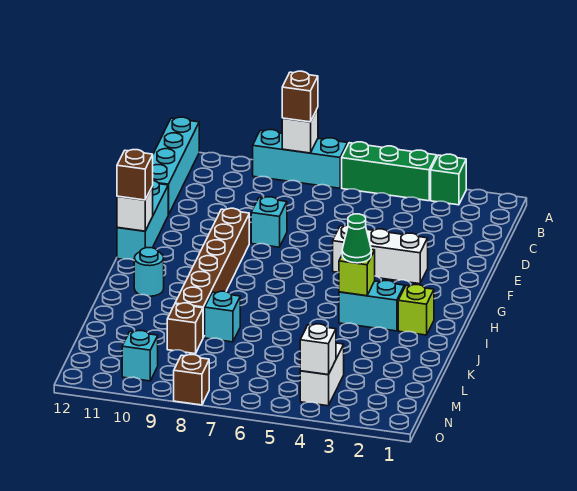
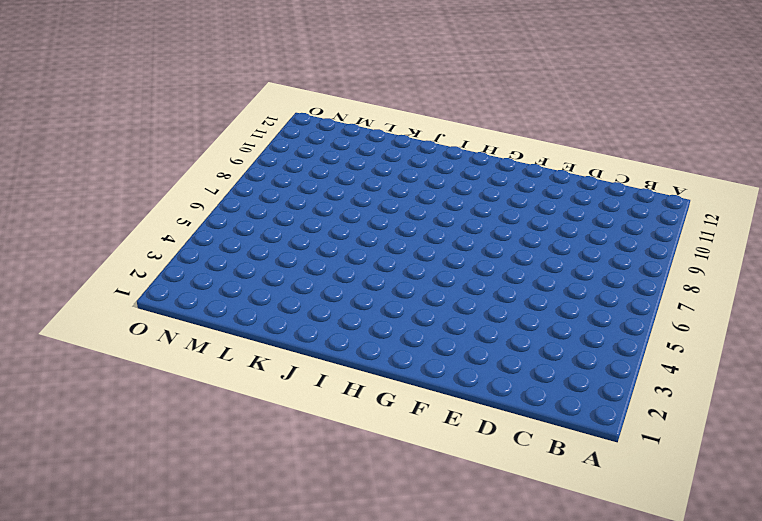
none -> green brick A3 level 1
none -> green brick A4:A6 level 1
none -> cyan brick A7:A9 level 1

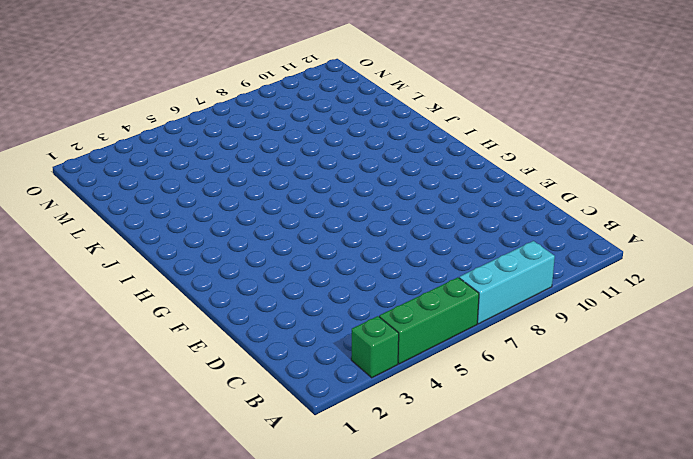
none -> cyan brick A12:D12 level 1
none -> cyan brick E8 level 1
none -> cyan brick E12:G12 level 1

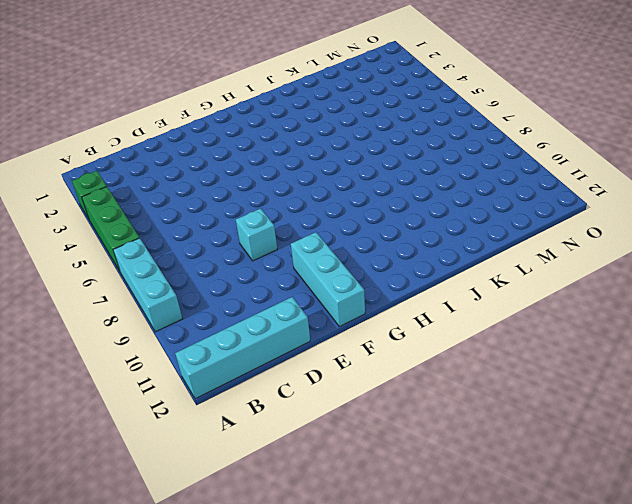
cyan brick F10:F12 level 1 -> cyan brick E12:G12 level 1
none -> white brick F3:F5 level 1
none -> brown brick F9:K9 level 1
none -> lime brick I2 level 1

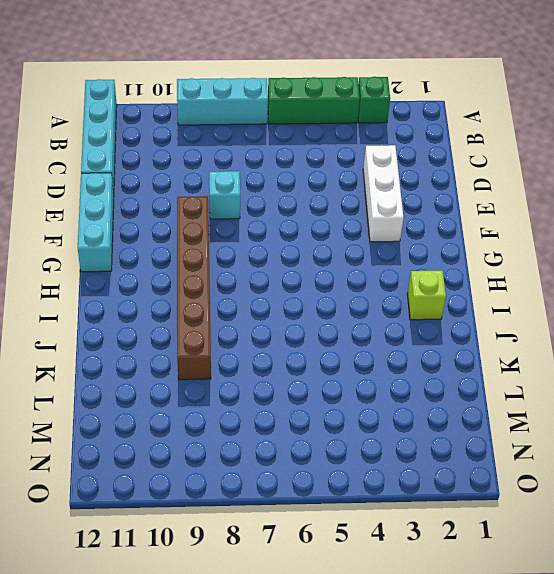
white brick D3:F3 level 1 -> white brick F3:F5 level 1
none -> cyan brick I3:I4 level 1
none -> cyan round brick I11 level 1
none -> cyan brick K8 level 1

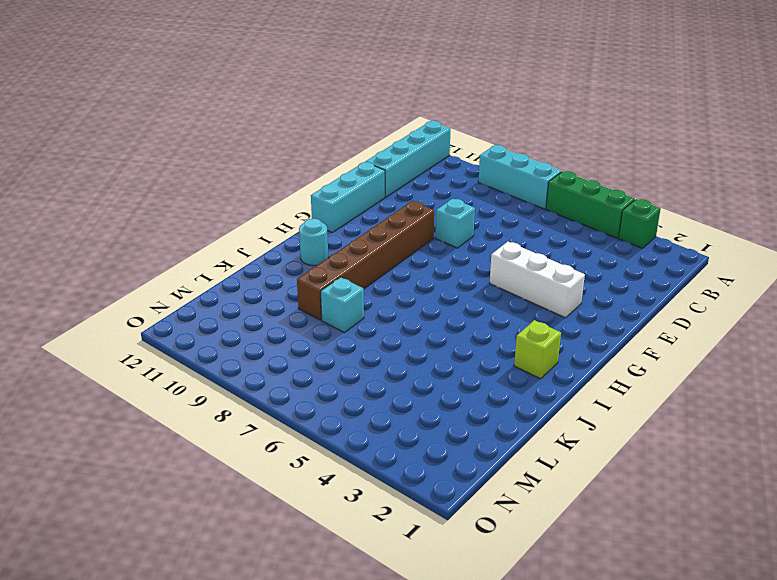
none -> cyan brick I3:I4 level 1
none -> brown brick L9 level 1
none -> white brick M4:N4 level 1

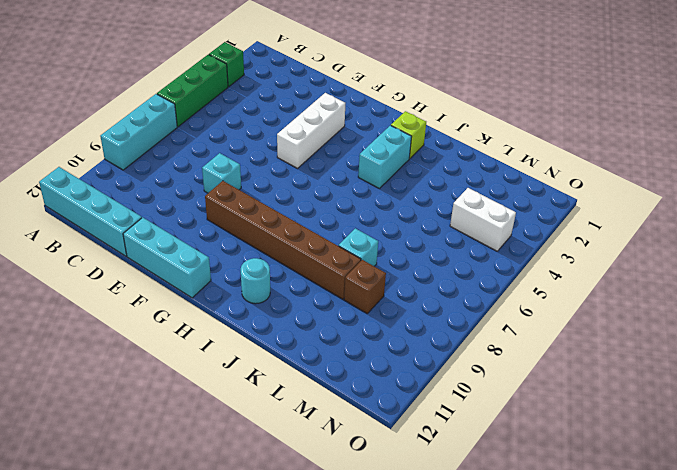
none -> cyan brick N10 level 1
none -> brown brick O8 level 1
none -> white brick A8 level 2

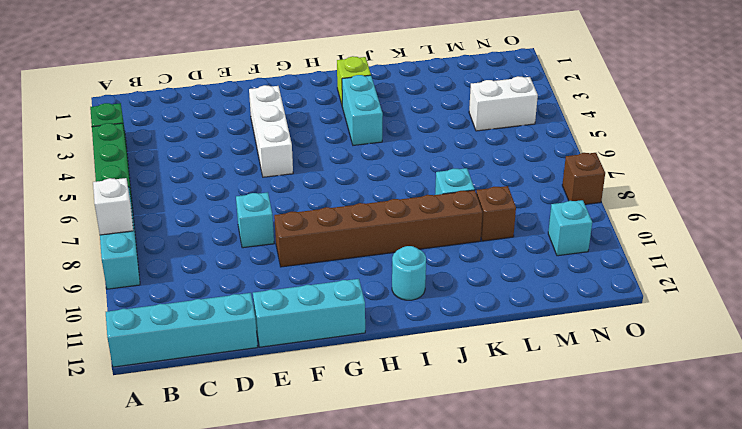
none -> white brick G12 level 2
none -> lime brick I4 level 2
none -> white brick N4 level 2

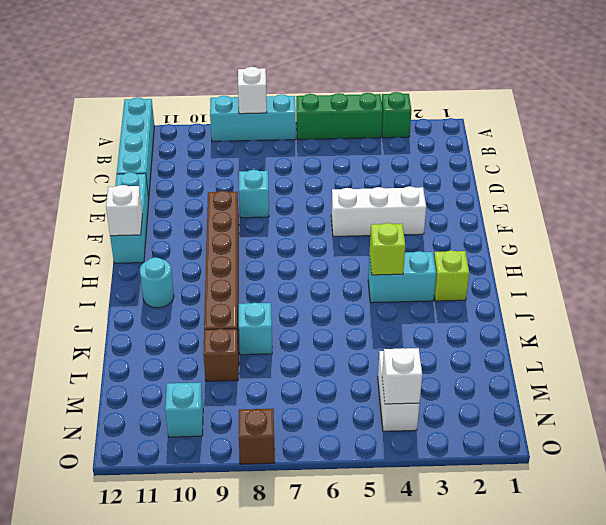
none -> brown brick A8 level 3
none -> brown brick G12 level 3
none -> green cone I4 level 3

